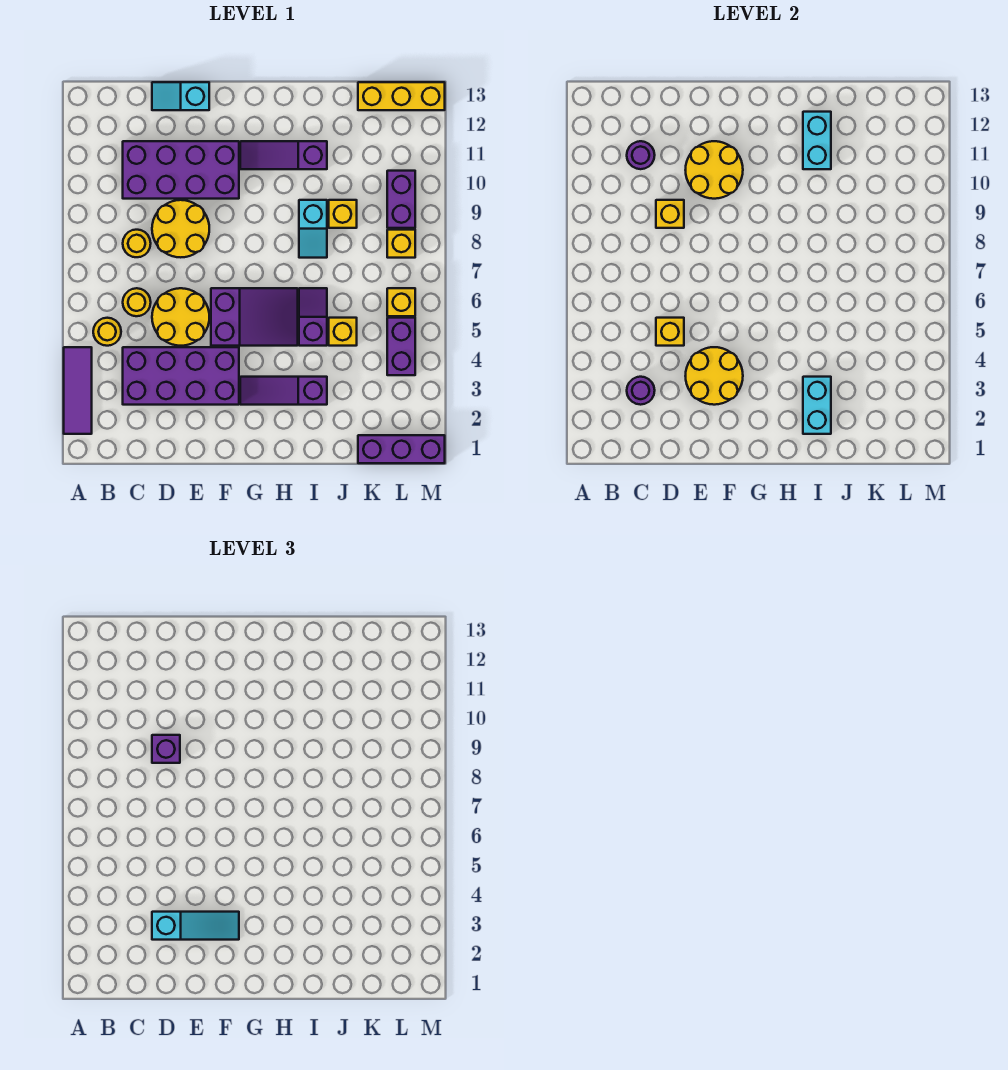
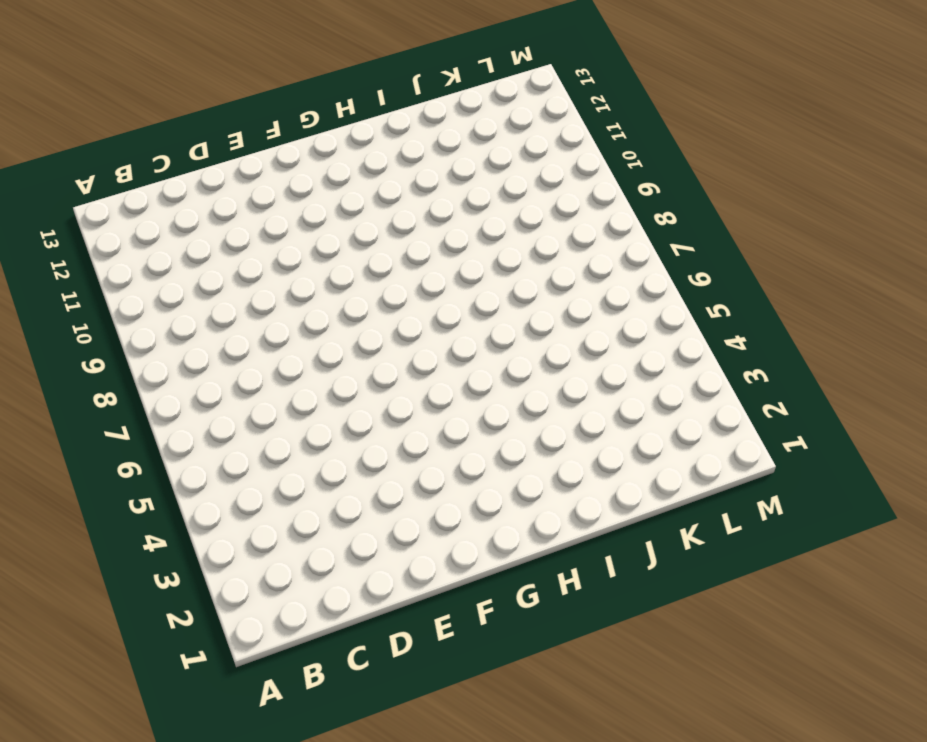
none -> purple tile A2:A4 level 1
none -> yellow round brick B5 level 1
none -> purple brick C3:F4 level 1
none -> yellow round brick C6 level 1

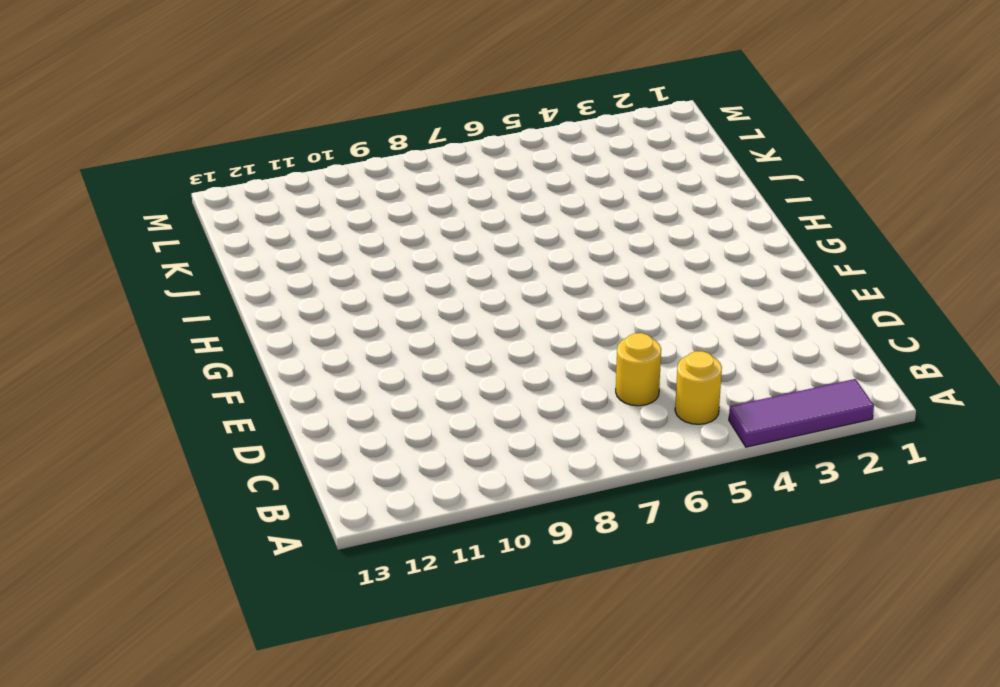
none -> purple brick C3:F4 level 1
none -> yellow round brick C8 level 1
none -> purple brick C10:F11 level 1
none -> yellow round brick D5:E6 level 1

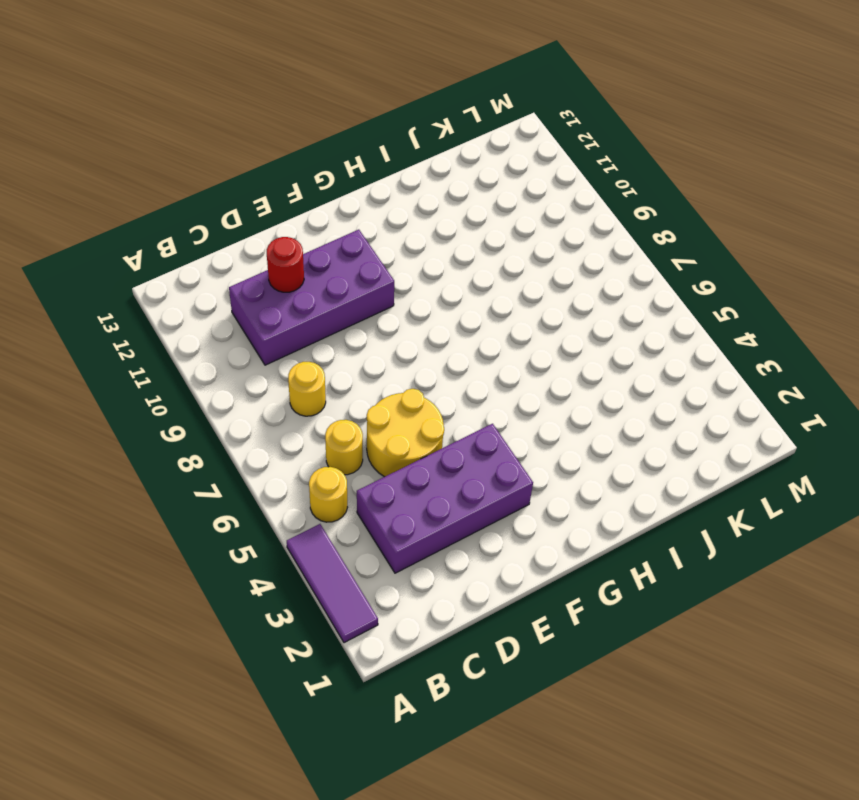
red round brick D11 level 2 -> none
none -> yellow round brick D8:E9 level 1
none -> cyan slope D13:E13 level 1 top E
none -> purple slope F5:H6 level 1 top F
none -> purple slope G3:I3 level 1 top I

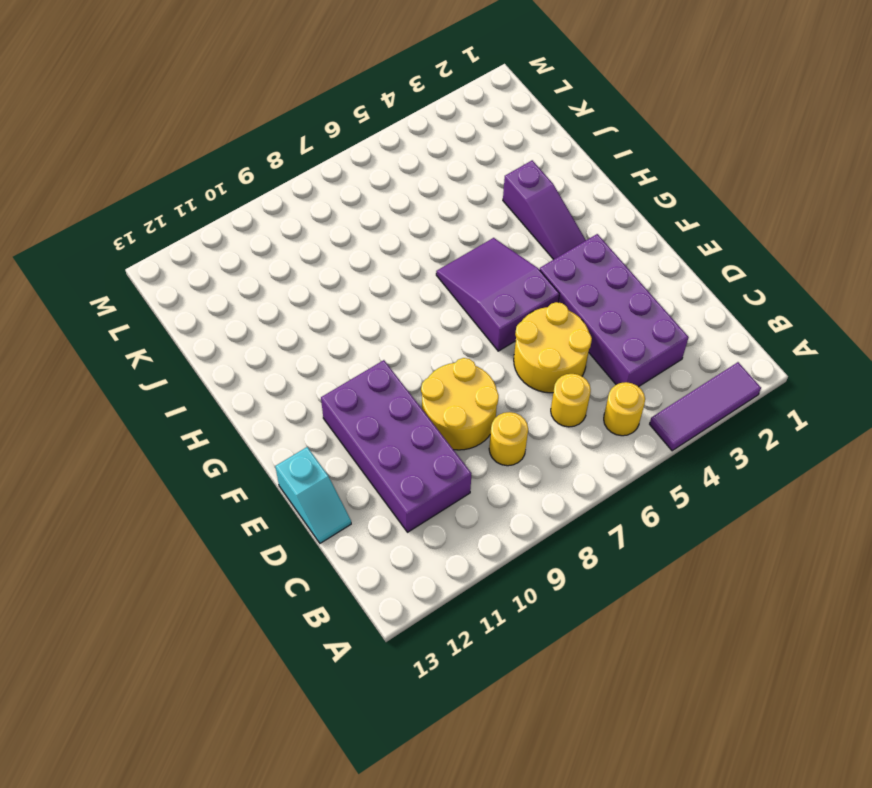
none -> purple slope G11:I11 level 1 top I
none -> purple slope I5:I6 level 1 top 5
none -> cyan slope I8:I9 level 1 top 9
none -> yellow brick J5 level 1

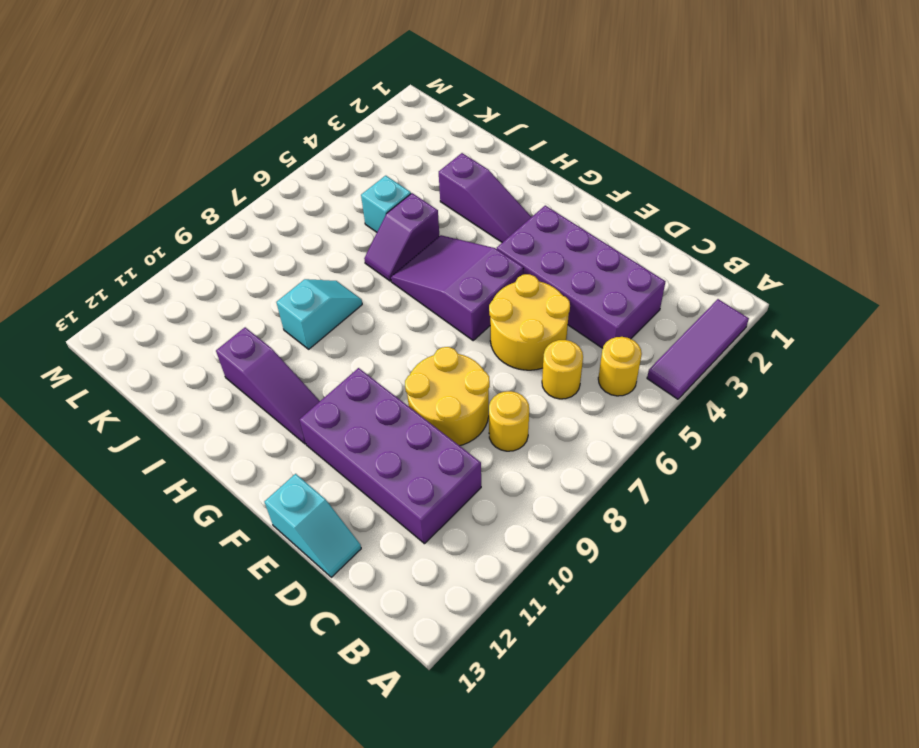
cyan brick J5 level 1 -> yellow brick J5 level 1
none -> yellow brick J9 level 1
none -> purple brick K1:M1 level 1
none -> yellow brick K13:M13 level 1
none -> purple brick L4:L5 level 1

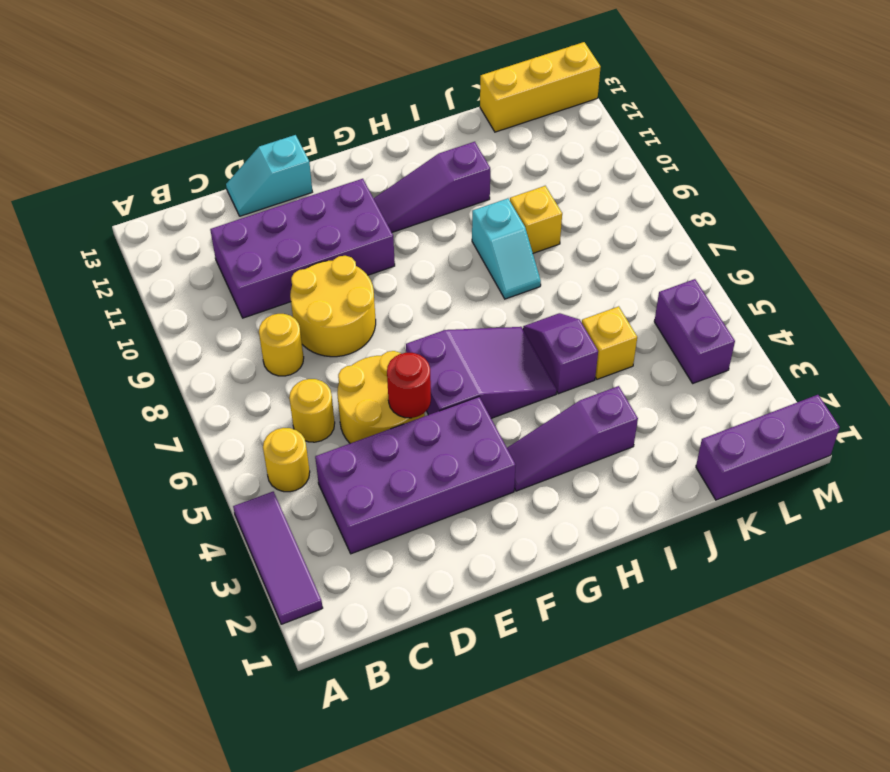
red round brick E5 level 2 -> none
none -> yellow brick L6 level 1
none -> yellow brick L8 level 1
none -> purple brick L9:L10 level 1
none -> purple round brick C3 level 2

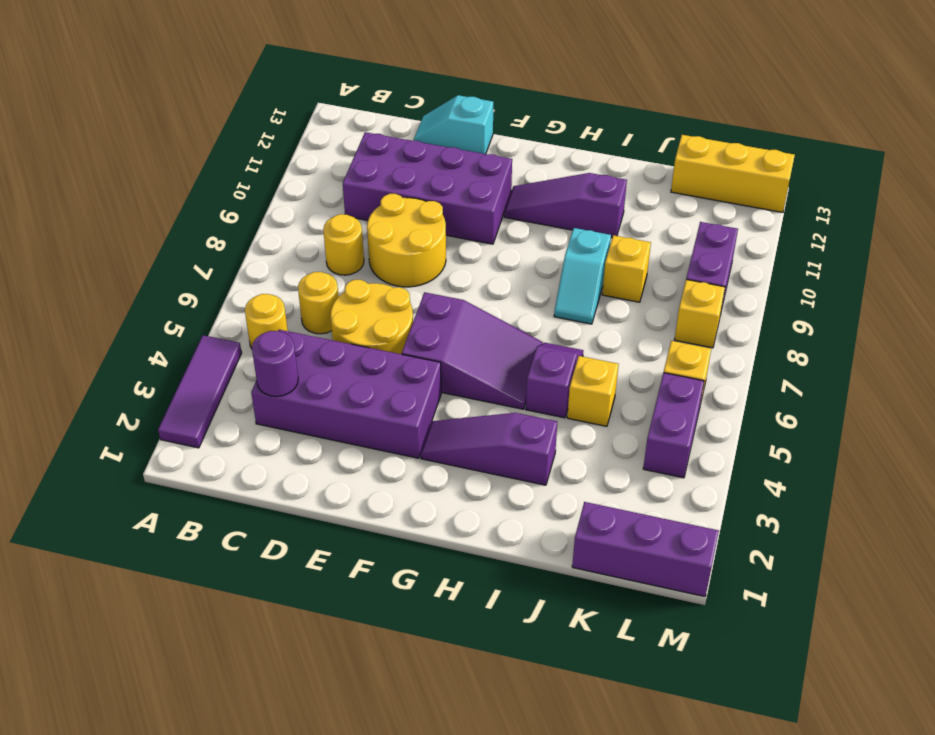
none -> purple round brick C11 level 2
none -> yellow brick D5 level 2
none -> yellow brick D9 level 2
none -> yellow round brick E3:F4 level 2

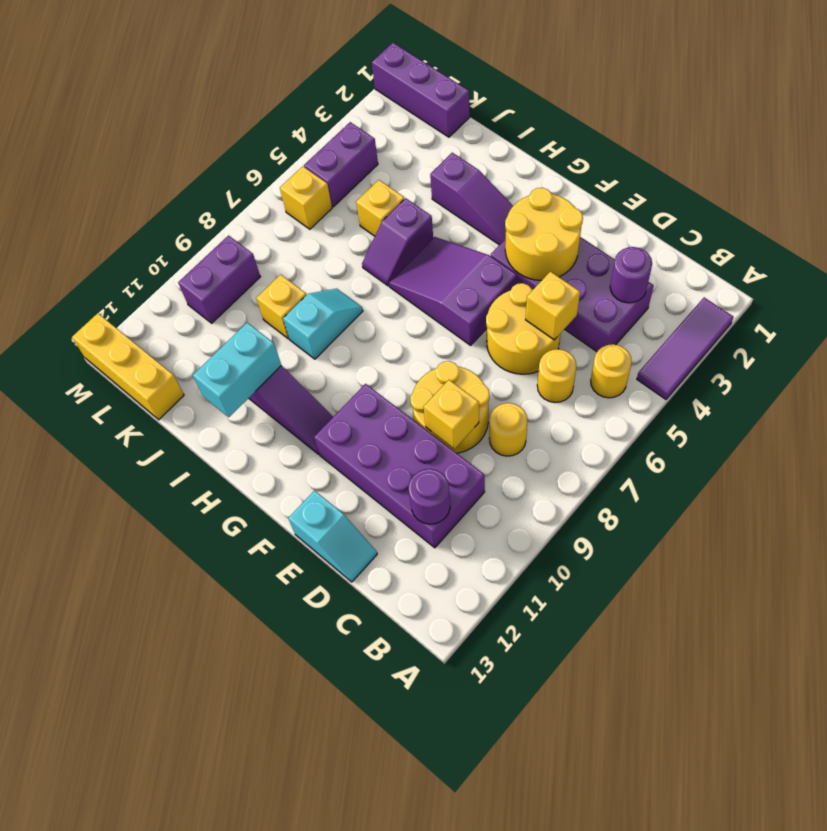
none -> yellow brick L8 level 1
none -> yellow round brick E10:F11 level 2
none -> cyan brick I2:I3 level 2
none -> cyan slope D3:F3 level 3 top D

